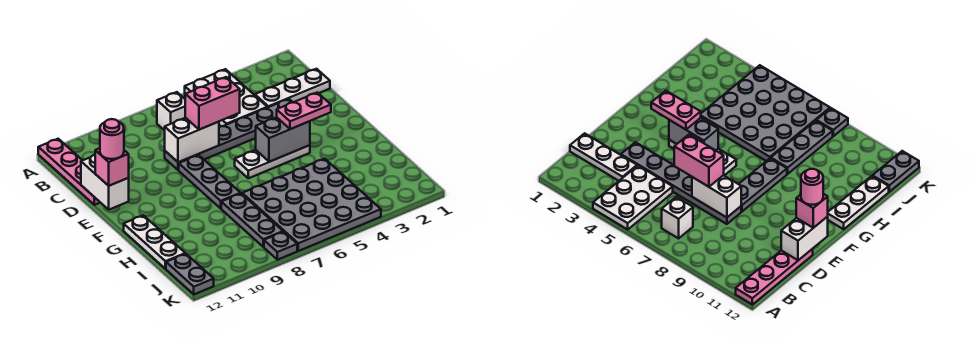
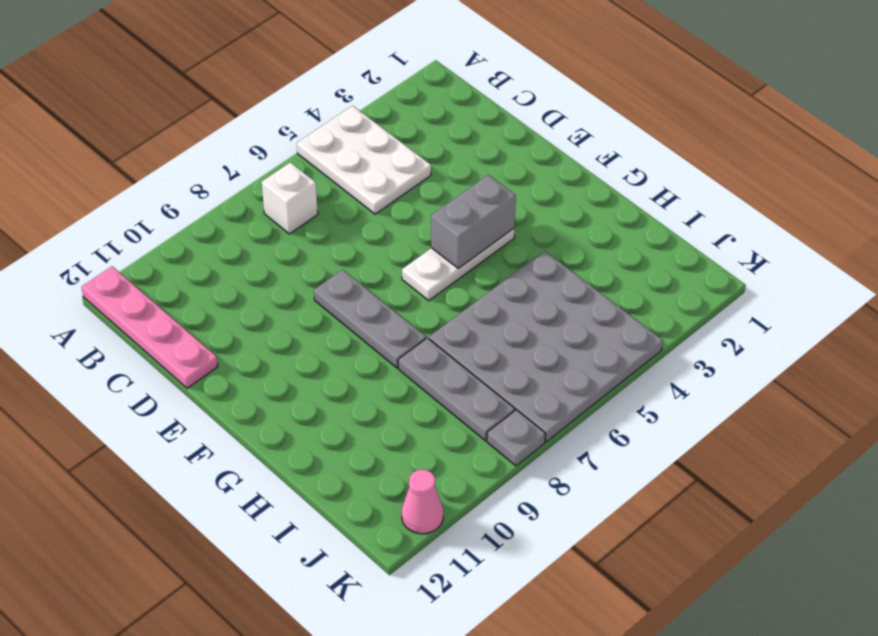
pink cone K11 level 1 -> none
none -> white plate C1:C3 level 1
none -> grey plate D3:D8 level 1
none -> white plate G12:I12 level 1

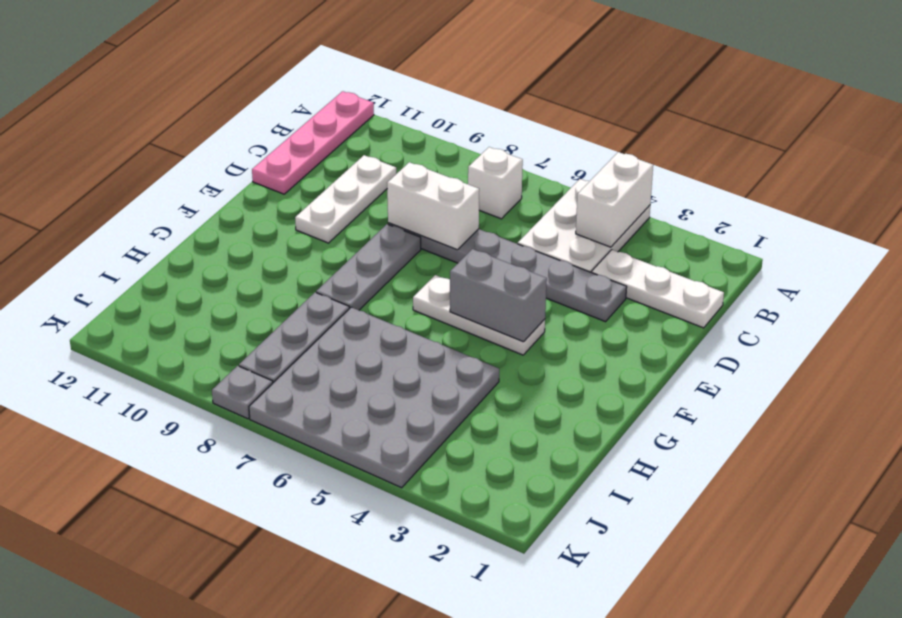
white brick A4:B4 level 2 -> white brick D12:E12 level 2
white plate C10:E10 level 1 -> white plate G12:I12 level 1
none -> grey plate J12:K12 level 1
none -> pink brick D6:D7 level 3
none -> pink brick E12 level 3

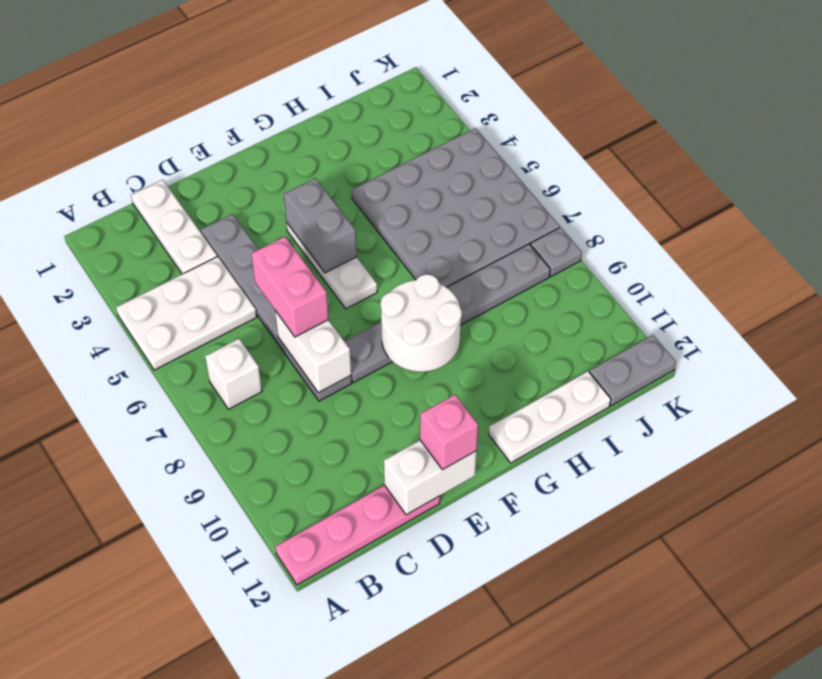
white round brick F8:G9 level 2 -> none
none -> pink plate F3:F4 level 3
none -> pink round brick E12 level 4

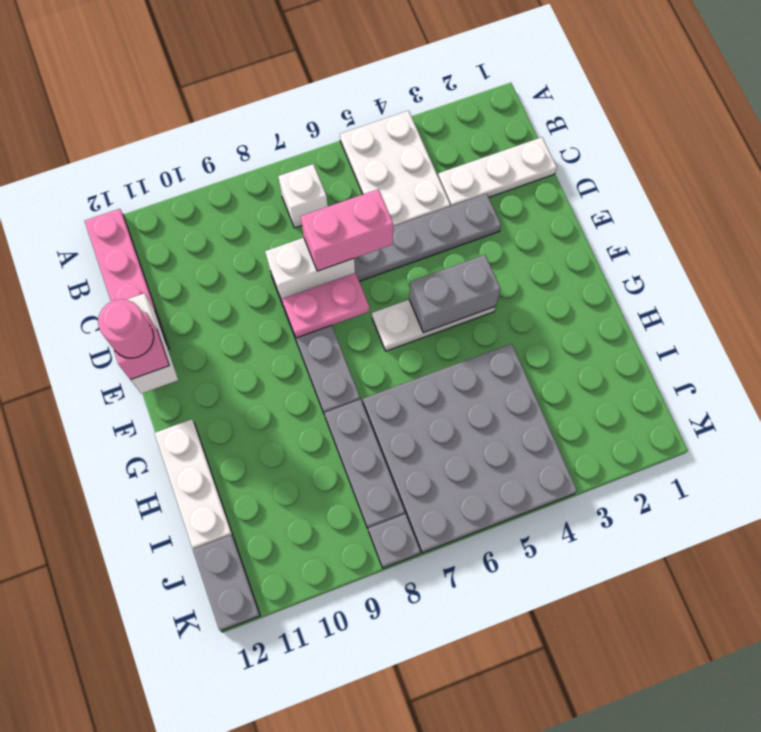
pink plate E7:E8 level 2 -> pink plate F3:F4 level 3

